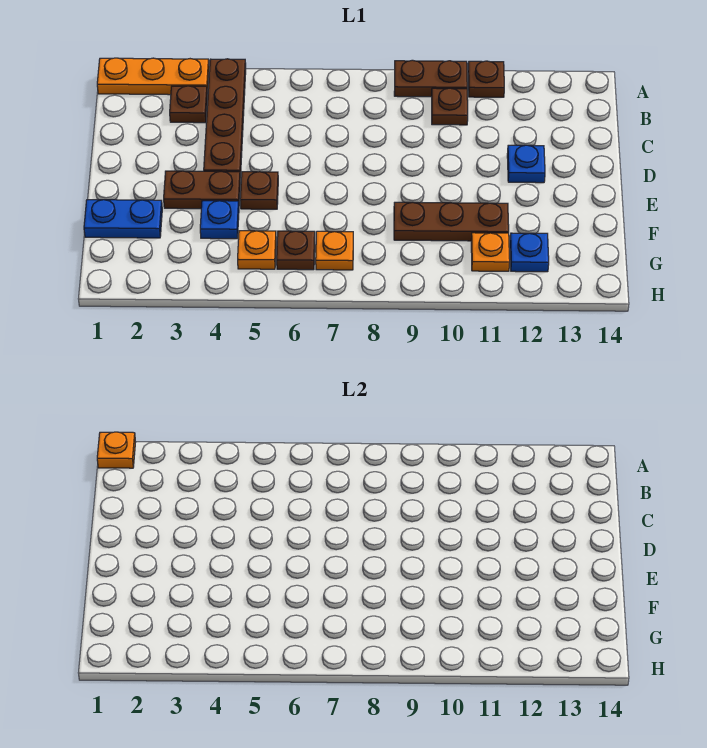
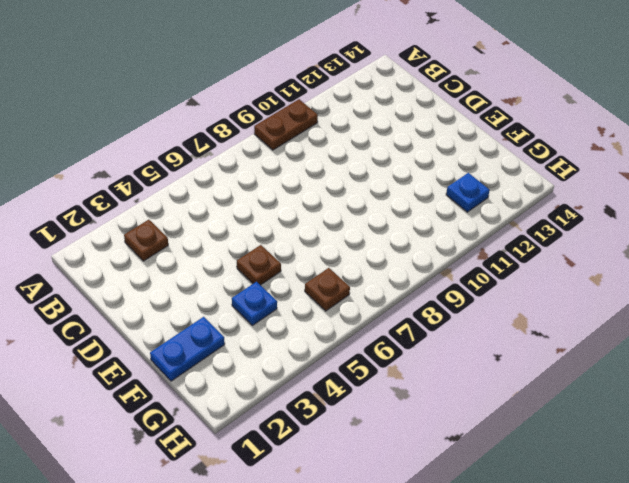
none -> orange plate A1:A3 level 1
none -> brown plate A4:D4 level 1
none -> brown plate A11 level 1

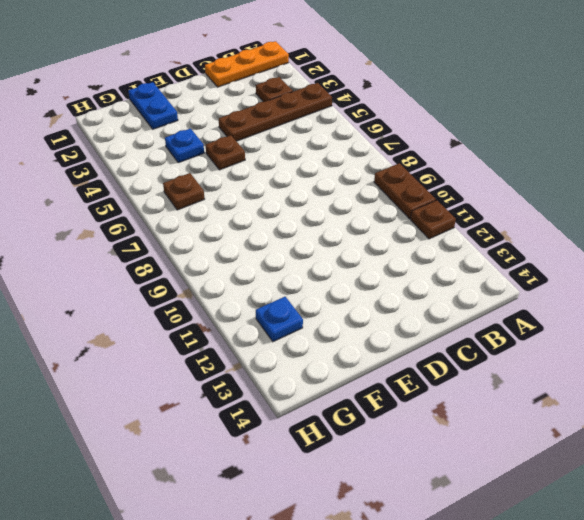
orange plate A1:C1 level 1 -> orange plate A1:A3 level 1
none -> brown plate B10 level 1
none -> blue plate D12 level 1
none -> brown plate E3:E4 level 1

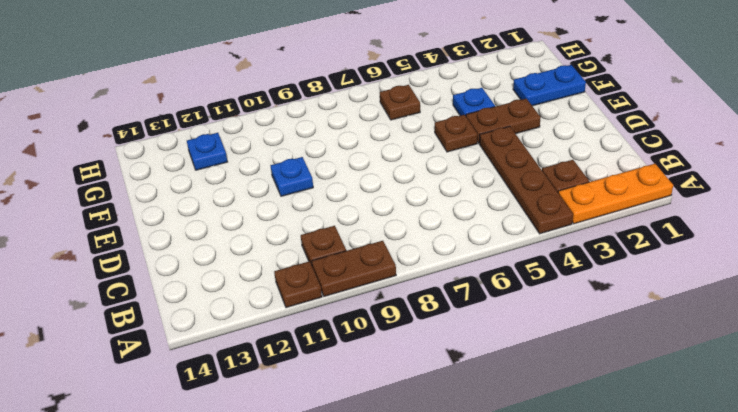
blue plate E10 level 1 -> blue plate D12 level 1
none -> brown plate F9:F11 level 1
none -> orange plate G5 level 1
none -> orange plate G7 level 1

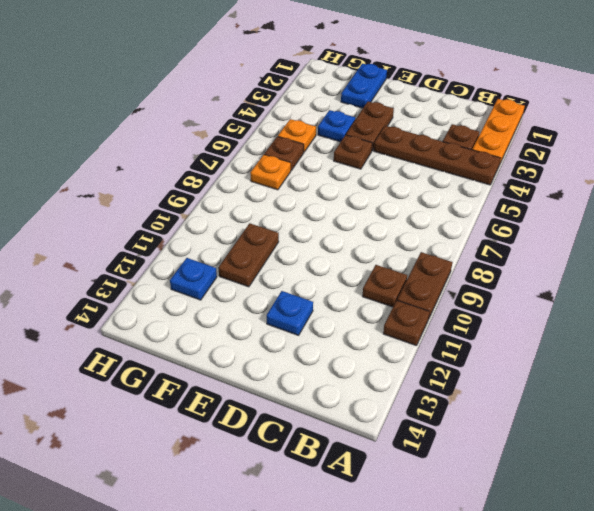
brown plate F10:F11 level 1 -> brown plate F9:F11 level 1
none -> orange plate G11 level 1
none -> orange plate A1 level 2

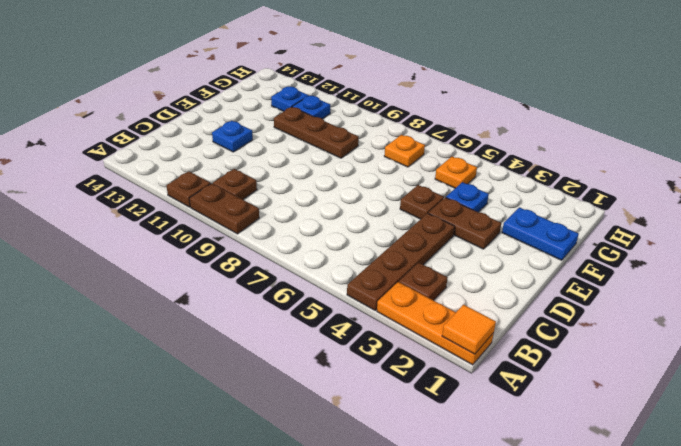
orange tile A1 level 2 -> orange plate A1 level 2
blue plate G11 level 1 -> orange plate G11 level 1
none -> brown plate G6 level 1

